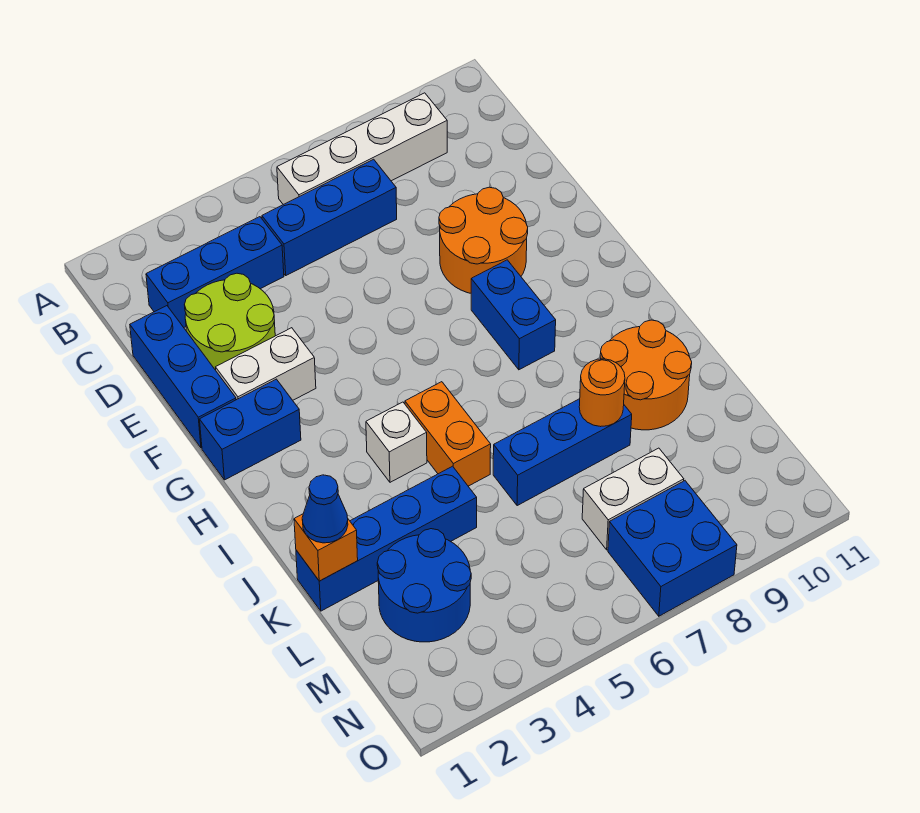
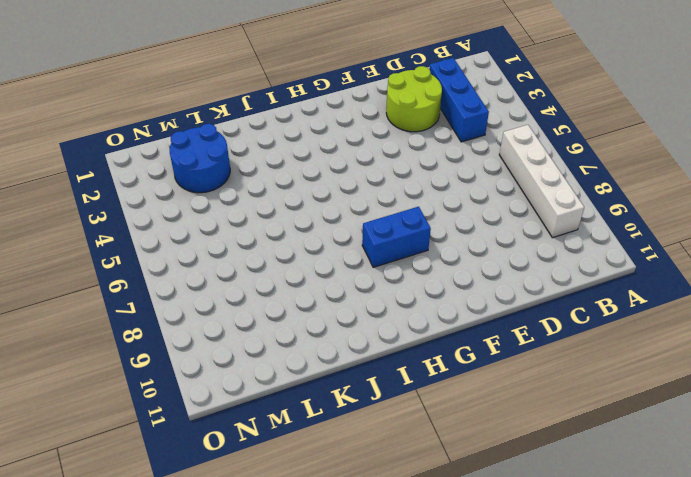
none -> blue brick C5:C7 level 1
none -> blue brick D1:F1 level 1
none -> orange round brick E8:F9 level 1

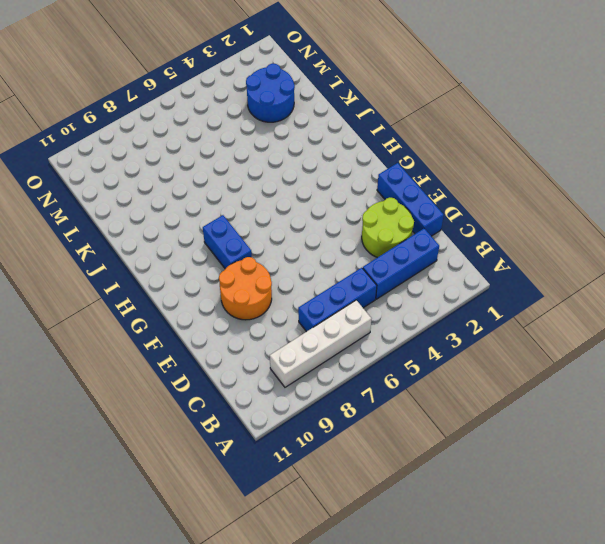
none -> white brick F2:F3 level 1
none -> blue brick G1:G2 level 1
none -> white brick I4 level 1

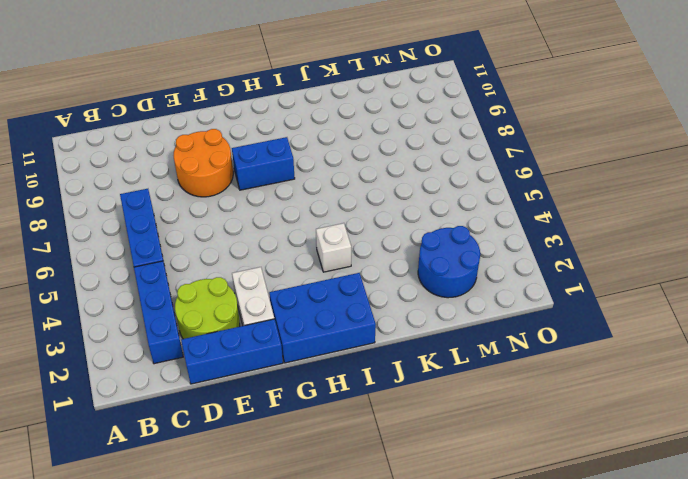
blue brick G1:I2 level 1 -> blue brick G1:G2 level 1
none -> white brick B6:B9 level 1
none -> orange brick I5:J5 level 1
none -> orange round brick J9:K10 level 1

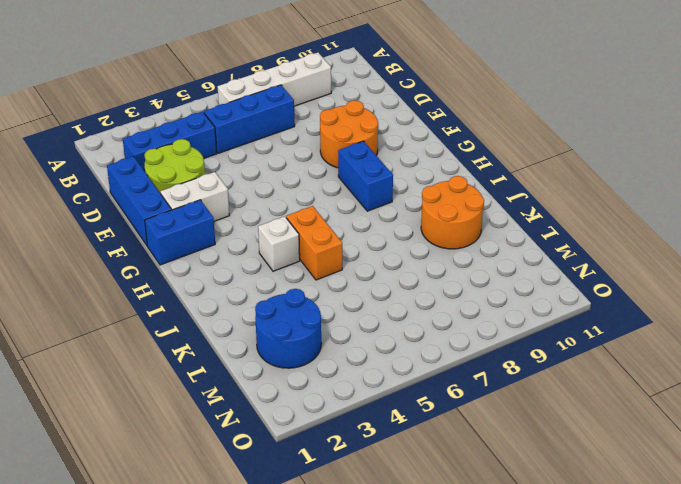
none -> blue brick K1:K4 level 1
none -> blue brick K6:K8 level 1
none -> white brick M7:M8 level 1

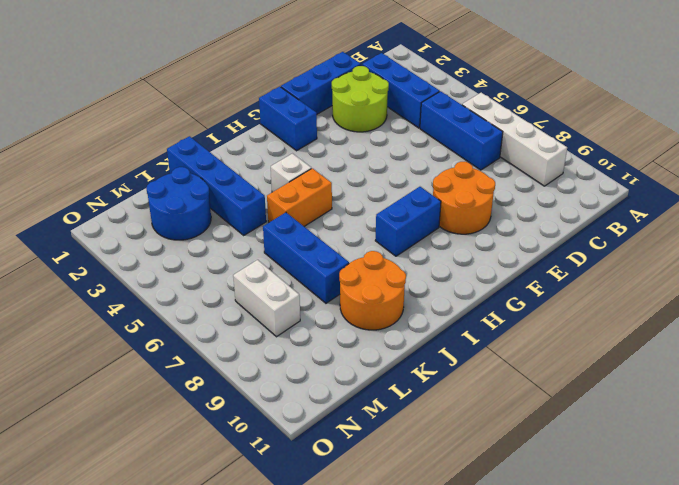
none -> white brick F2:F3 level 1
none -> blue brick N7:O8 level 1
none -> orange brick K1 level 2

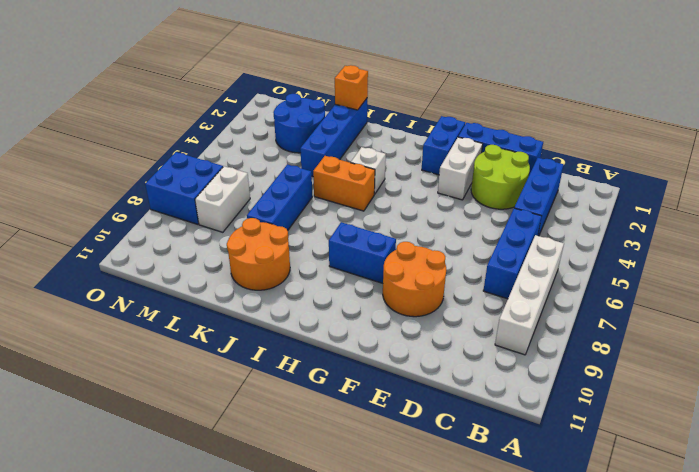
none -> orange round brick K8 level 2
none -> blue cone K1 level 3

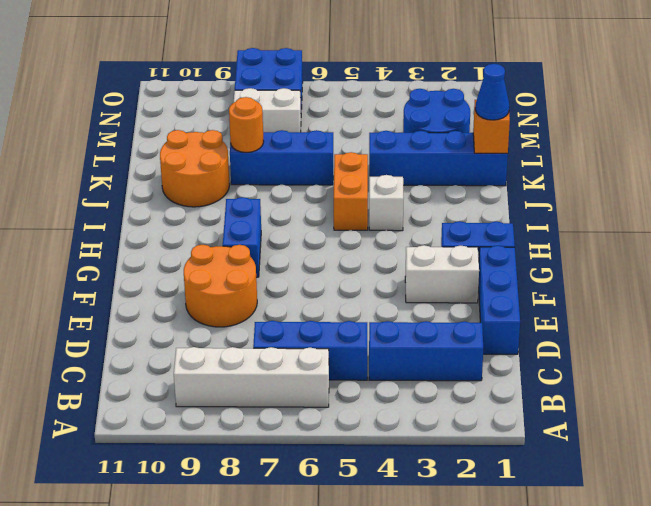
none -> lime round brick D2:E3 level 1

